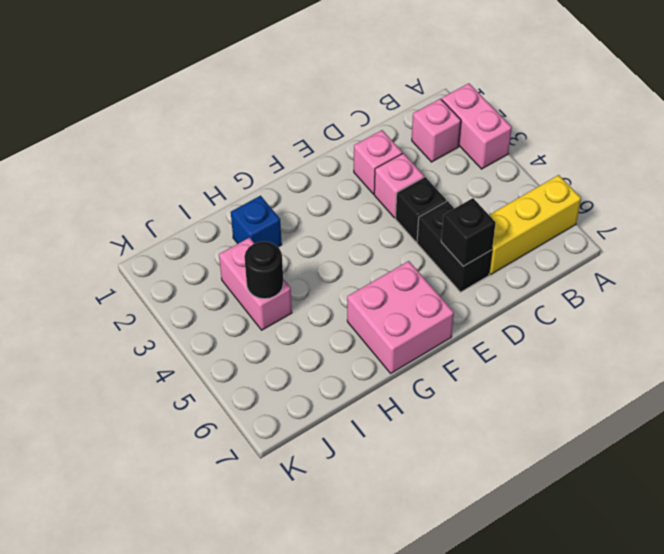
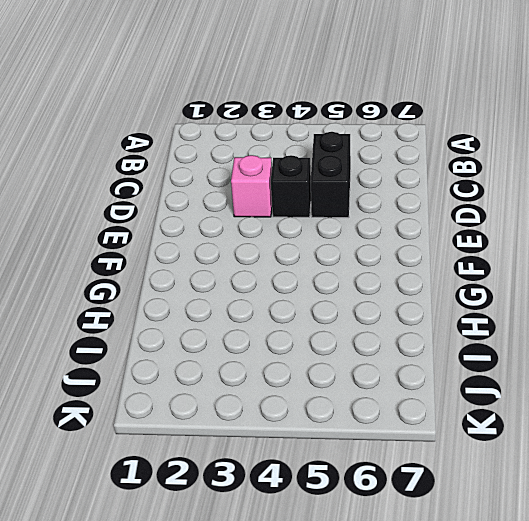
black brick C5:D5 level 1 -> black brick D5:D6 level 1
none -> pink brick A2:A3 level 1
none -> yellow brick A6:C6 level 1
none -> pink brick B2 level 1

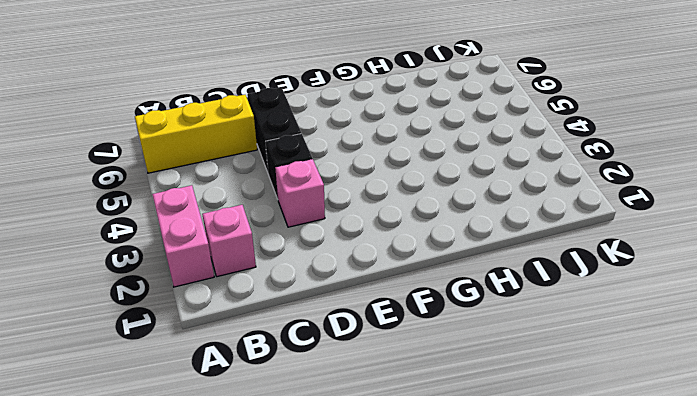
none -> pink brick D2 level 1
none -> pink brick F6:G7 level 1
none -> blue brick H2 level 1

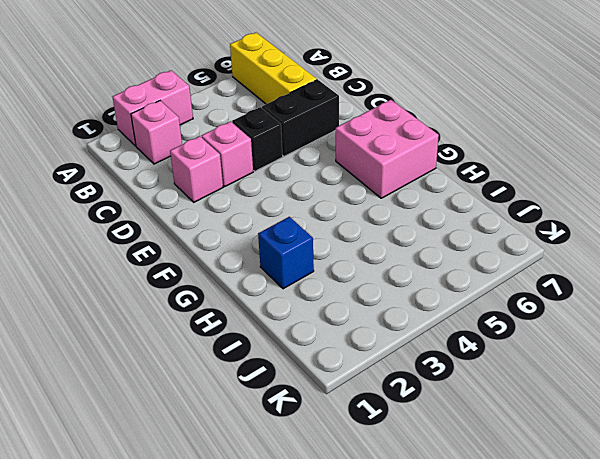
none -> pink brick I3:I4 level 1
none -> black brick D6 level 2
none -> black round brick I4 level 2

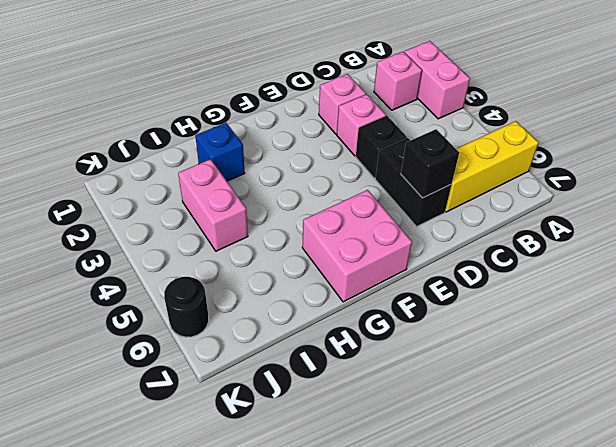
black round brick K6 level 1 -> black round brick I4 level 2

